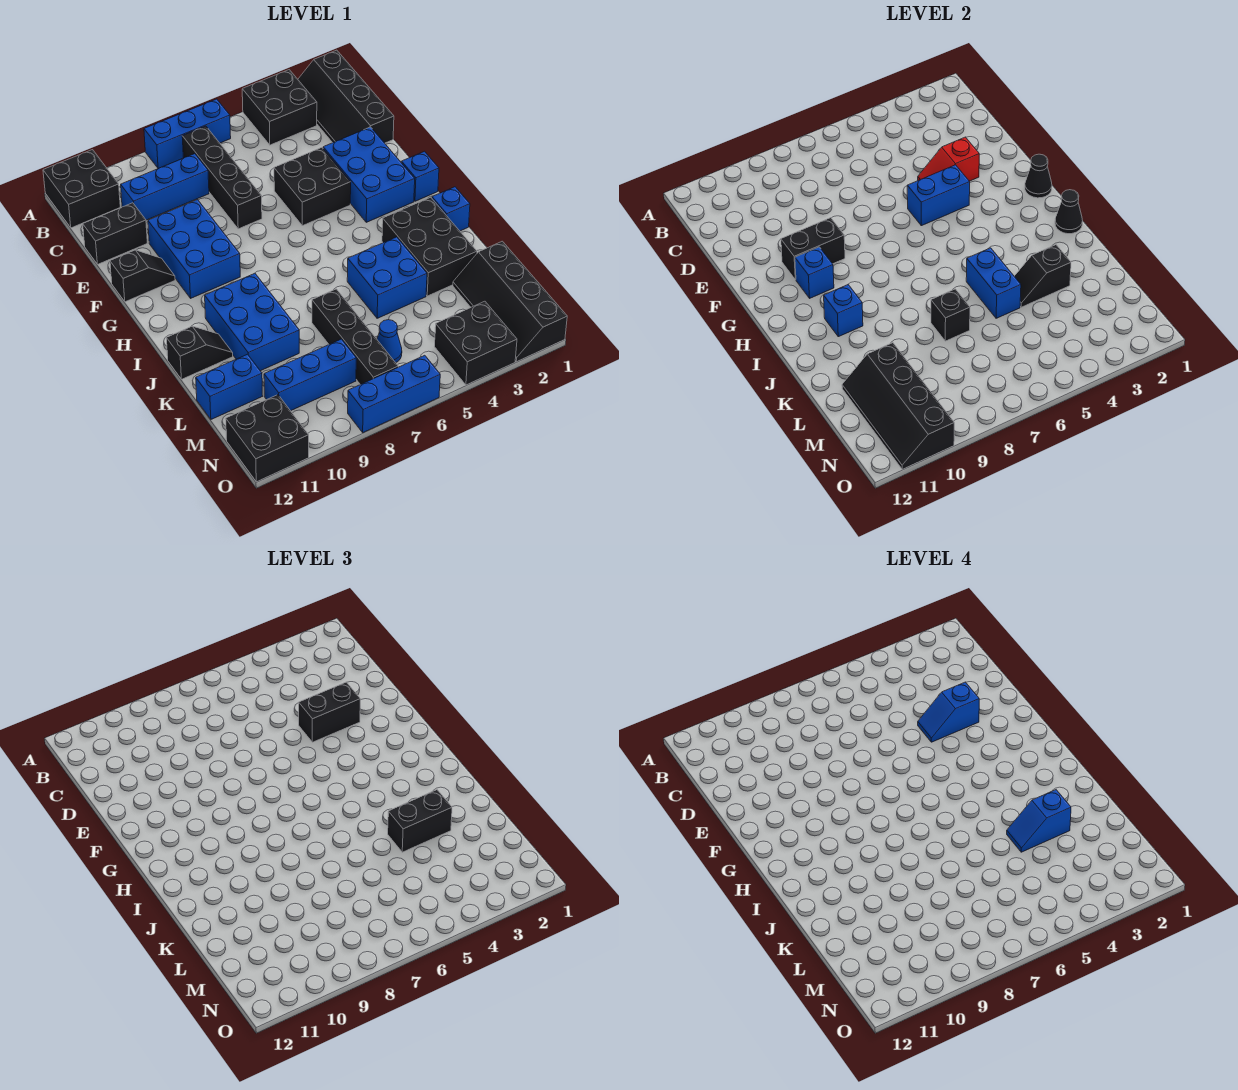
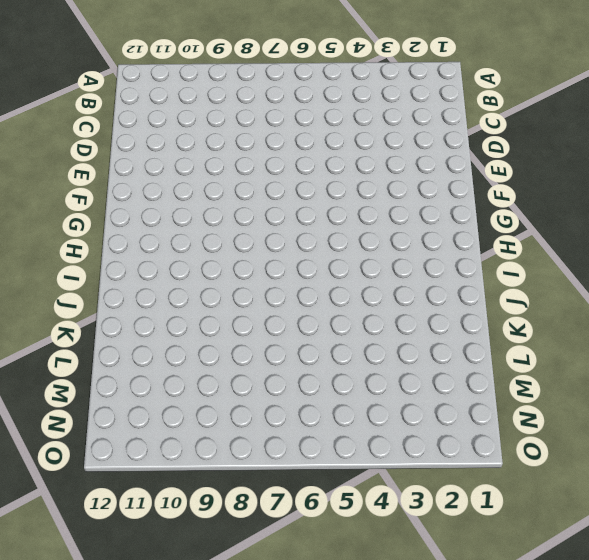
none -> black slope A1:D2 level 1 top 1
none -> black brick A3:B4 level 1
none -> blue brick A6:A8 level 1
none -> black brick A11:B12 level 1

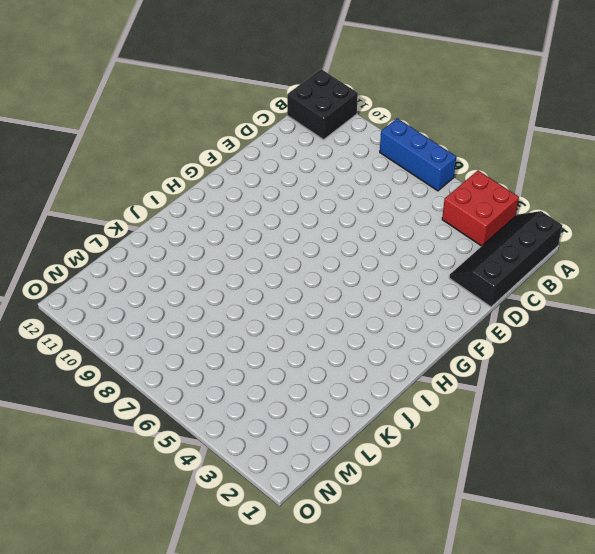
red brick A3:B4 level 1 -> black brick A3:B4 level 1
none -> black brick B7:E7 level 1
none -> blue brick C8:C10 level 1
none -> black brick D11:D12 level 1
none -> blue brick E2:G3 level 1

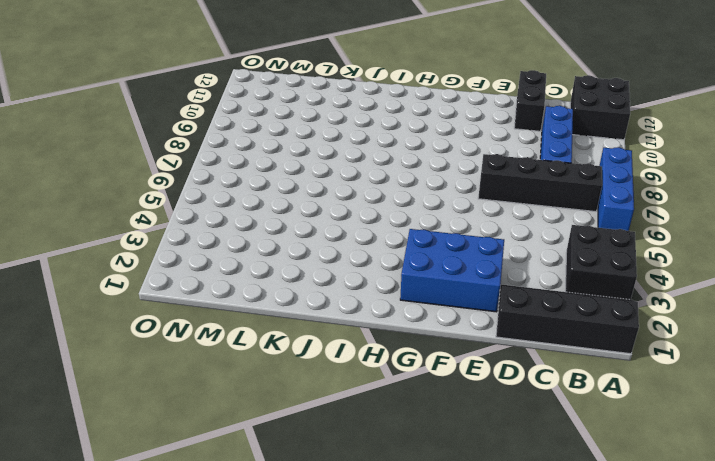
none -> black brick E4:F5 level 1
none -> blue brick E9:G10 level 1
none -> black slope F11:F12 level 1 top 12
none -> blue brick G1 level 1

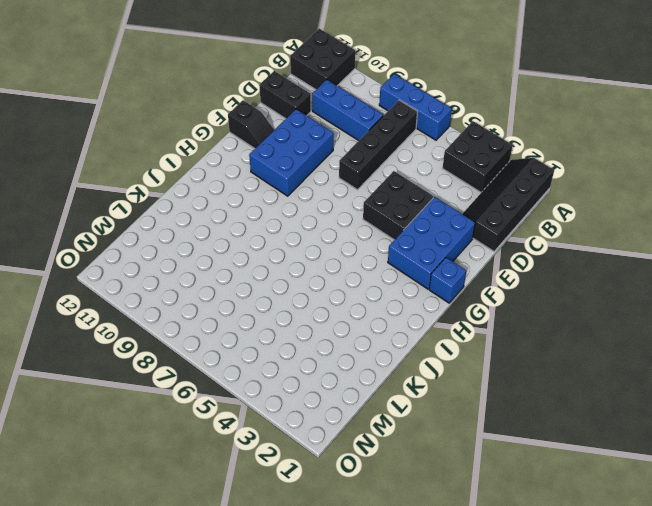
none -> blue brick I1 level 1
none -> black brick I2:K3 level 1
none -> blue brick I9:K10 level 1
none -> blue brick J4:K5 level 1

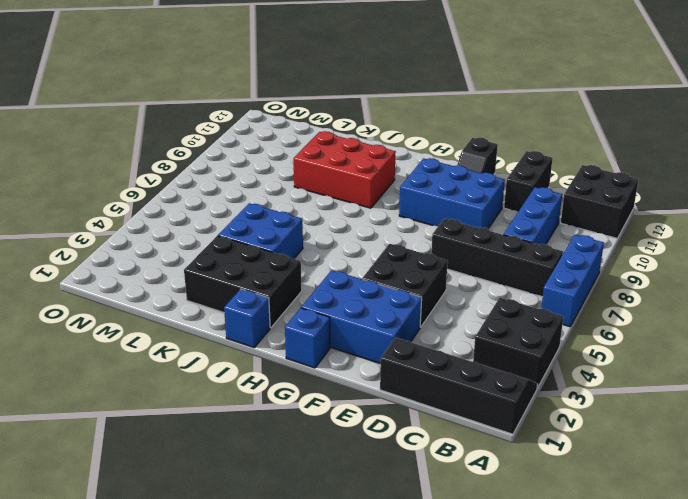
red brick I9:K10 level 1 -> blue brick I9:K10 level 1
none -> black slope J11:J12 level 1 top 12
none -> black brick K7:N7 level 1
none -> black slope L1:O2 level 1 top 1
none -> blue brick L11:L12 level 1

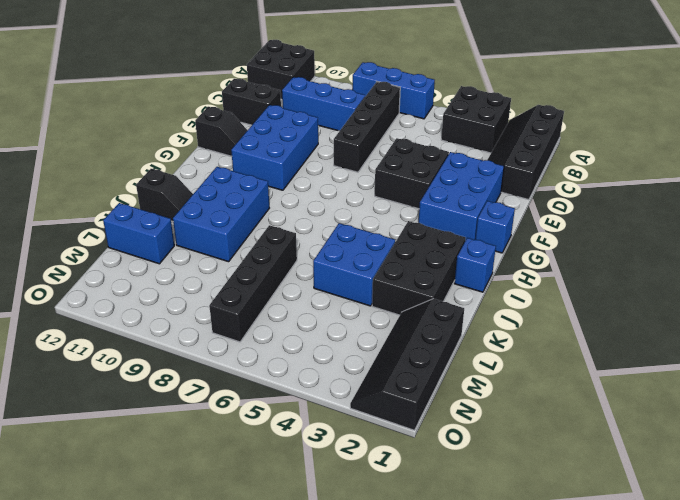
none -> blue cone M6 level 1
none -> blue brick M8:M10 level 1
none -> black brick N3:O4 level 1
none -> black brick N11:O12 level 1

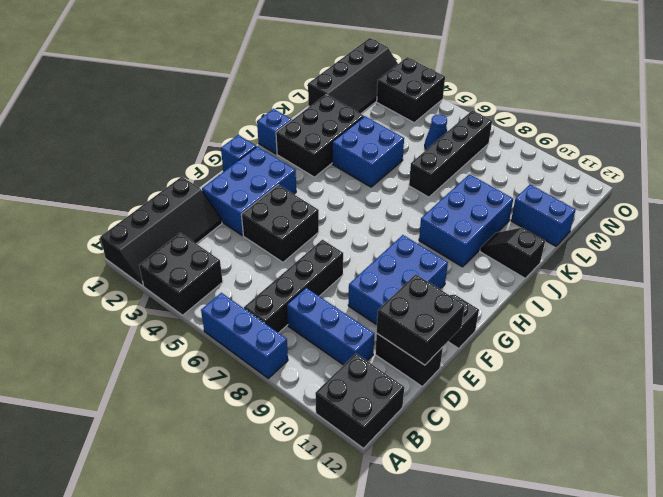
black brick D11:E12 level 2 -> black brick N11:O12 level 1
none -> blue brick M8:M10 level 1
none -> blue brick O6:O8 level 1
none -> red slope E3:E4 level 2 top 3
none -> blue brick F4:F5 level 2

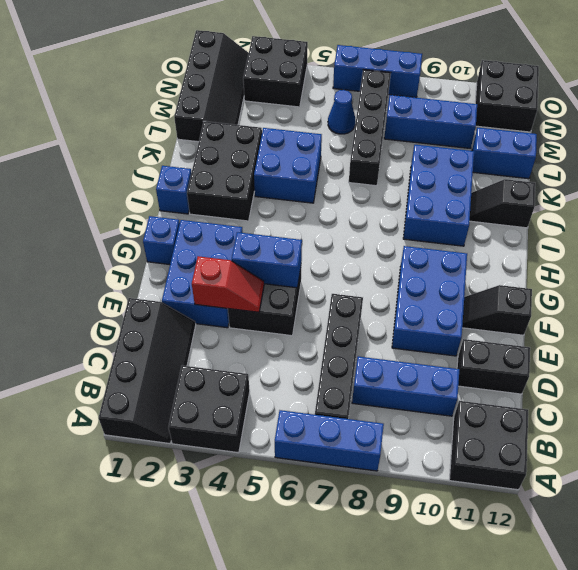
none -> black brick F9:F10 level 2
none -> black cone G1 level 2
none -> blue brick G10 level 2
none -> black cone I1 level 2

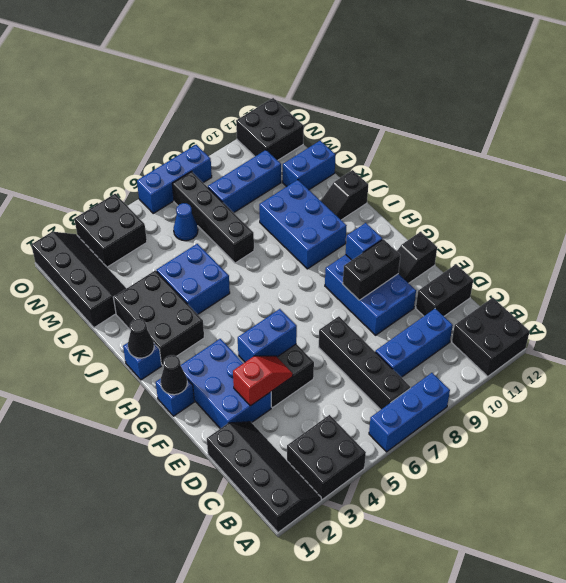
none -> blue brick I10 level 2
none -> blue brick J5:K5 level 2
none -> black slope K3:K4 level 2 top 3
none -> black brick K7 level 2

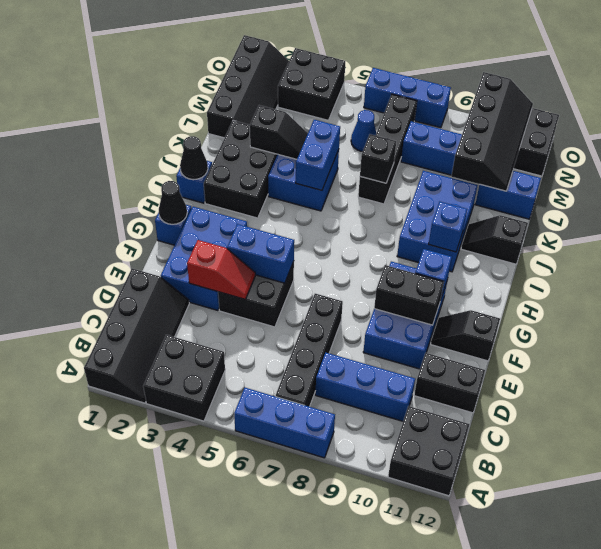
none -> black brick E3:E4 level 3
none -> black brick K3:K4 level 3
none -> blue slope E3:E4 level 4 top 3
none -> blue slope K3:K4 level 4 top 3

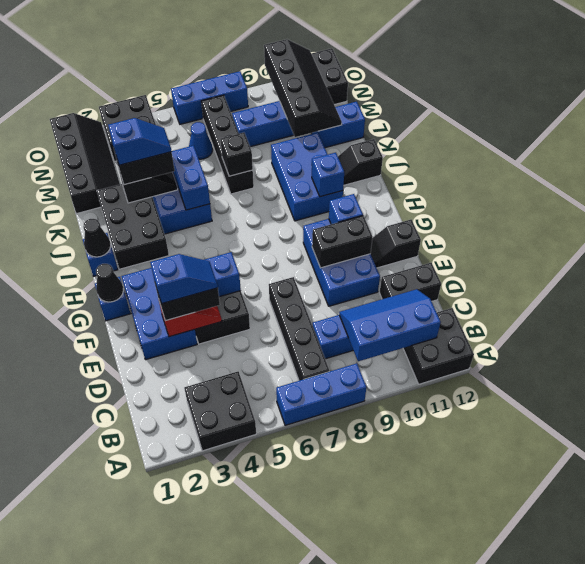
blue slope B9:C11 level 2 top B -> none
none -> black slope A1:D2 level 1 top 1

